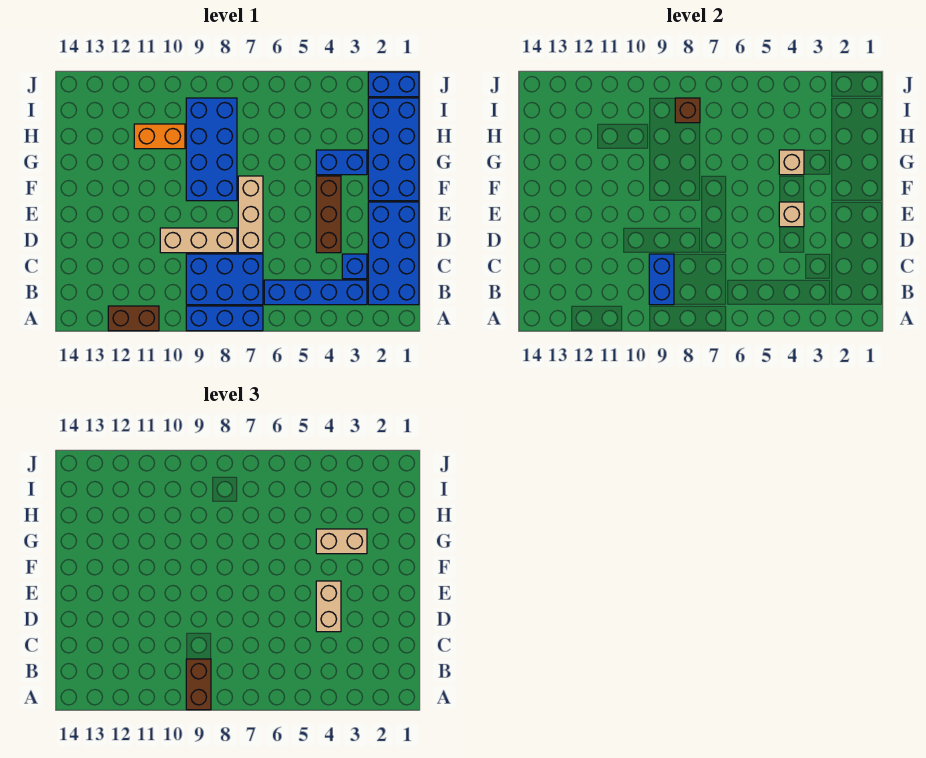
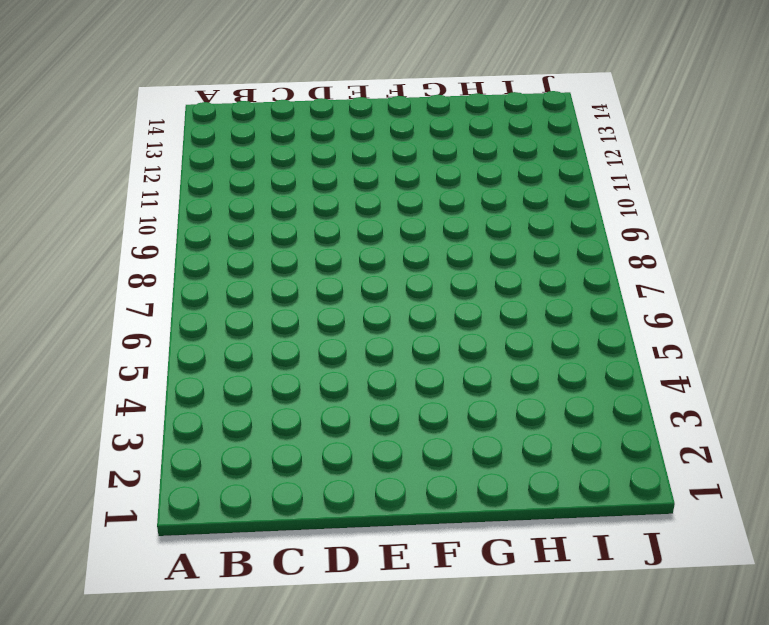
none -> blue brick A7:A9 level 1
none -> brown brick A11:A12 level 1
none -> blue brick B1:E2 level 1

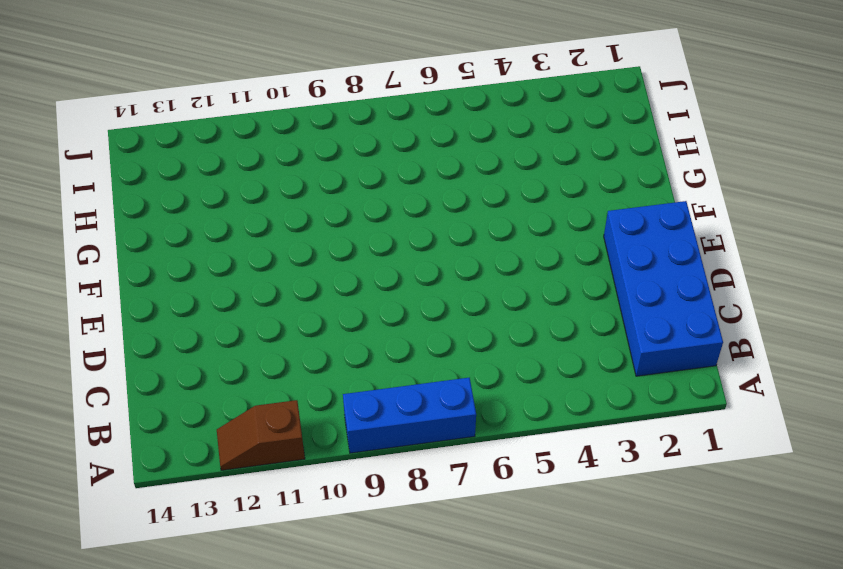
brown slope A11:A12 level 1 top 11 -> brown brick A11:A12 level 1
none -> blue brick B3:B6 level 1
none -> blue brick B7:C9 level 1
none -> blue brick C3 level 1

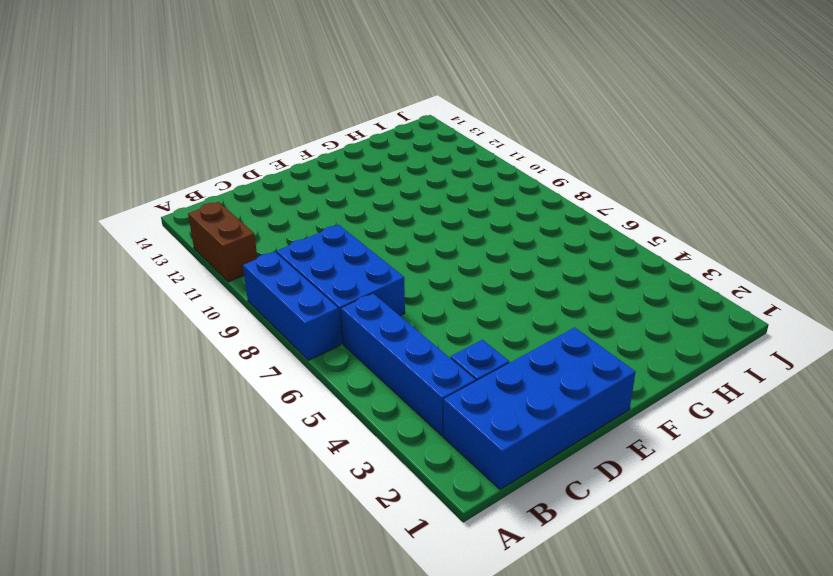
none -> brown brick D4:F4 level 1
none -> tan brick D7:F7 level 1
none -> tan brick D8:D10 level 1

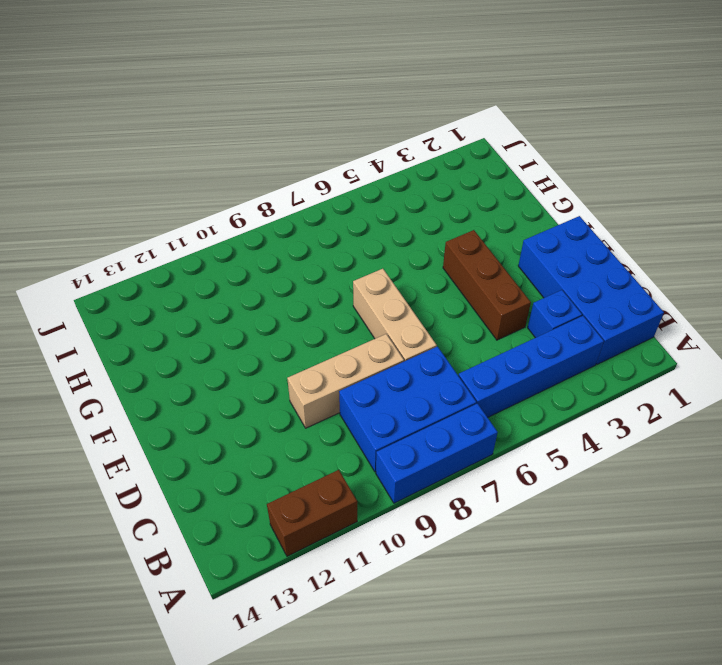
none -> blue brick F1:I2 level 1
none -> blue brick F8:I9 level 1
none -> blue brick G3:G4 level 1

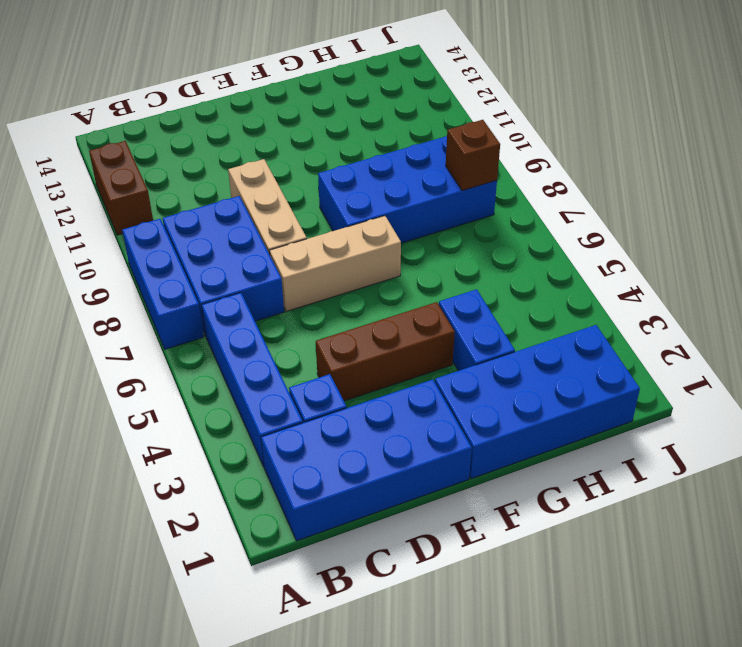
none -> orange brick H10:H11 level 1
none -> blue brick J1:J2 level 1
none -> blue brick B9:C9 level 2

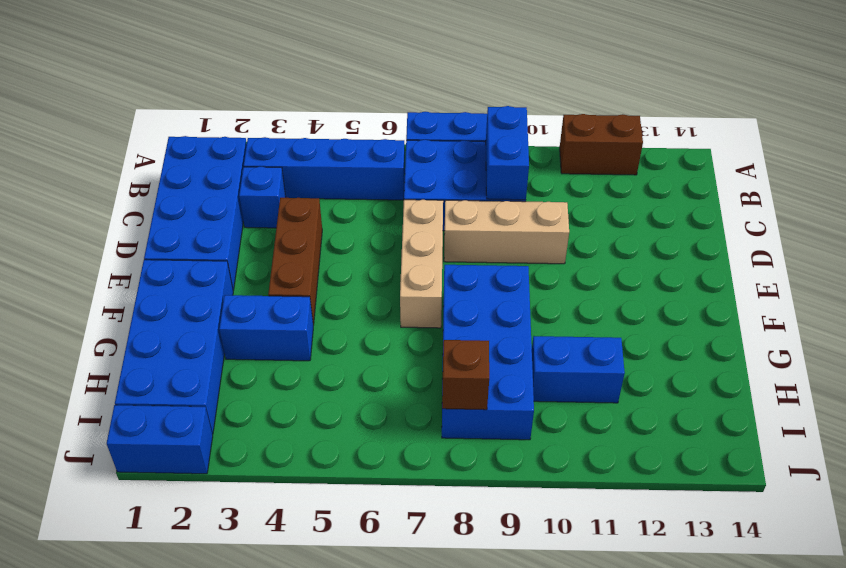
blue brick H10:H11 level 1 -> orange brick H10:H11 level 1
none -> tan brick E4 level 2
none -> tan brick G4 level 2
none -> brown brick A9:B9 level 3

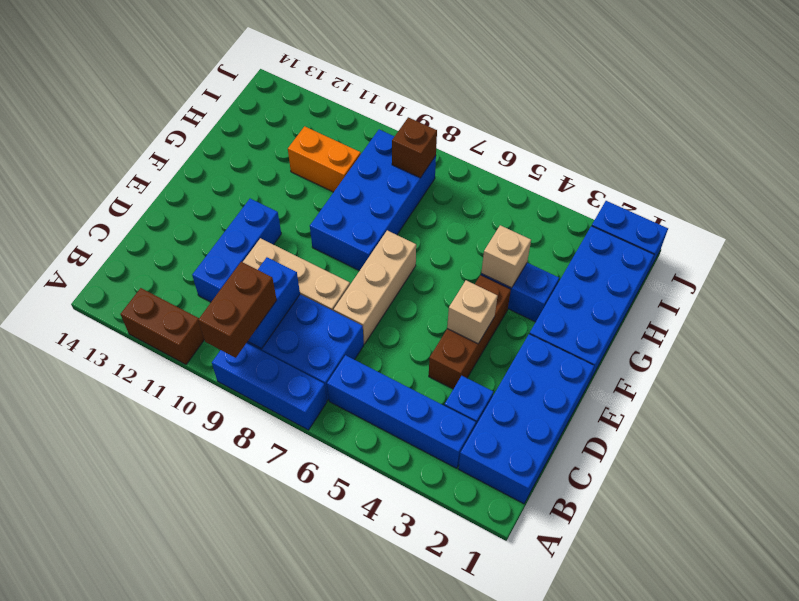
blue brick C11:E11 level 1 -> none
none -> tan brick D4:E4 level 3
none -> tan brick G3:G4 level 3

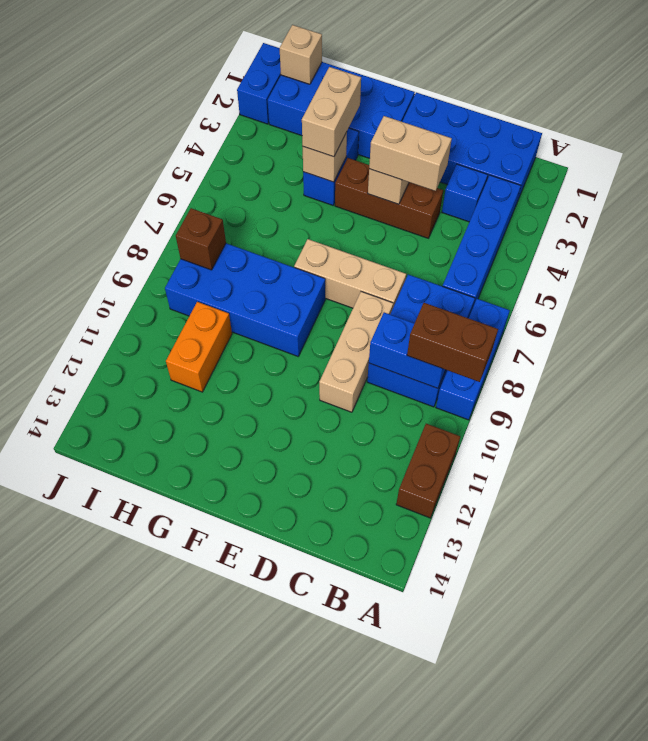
tan brick I1 level 2 -> none

